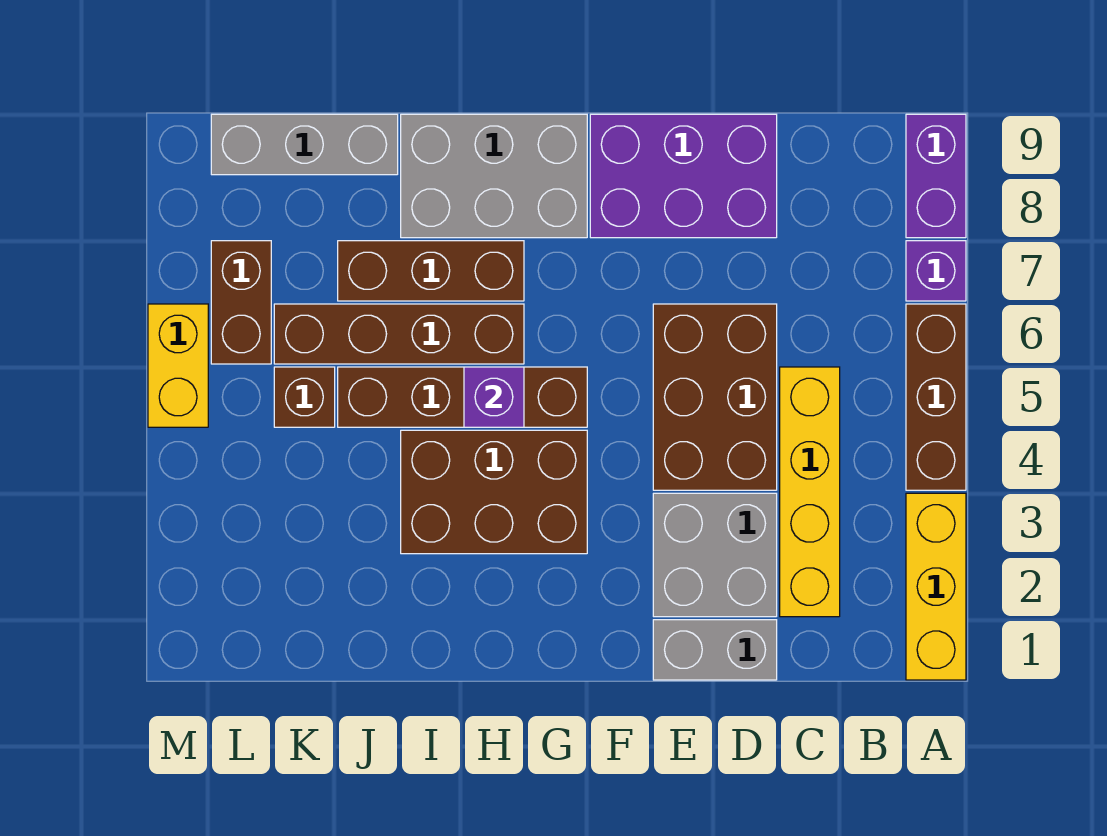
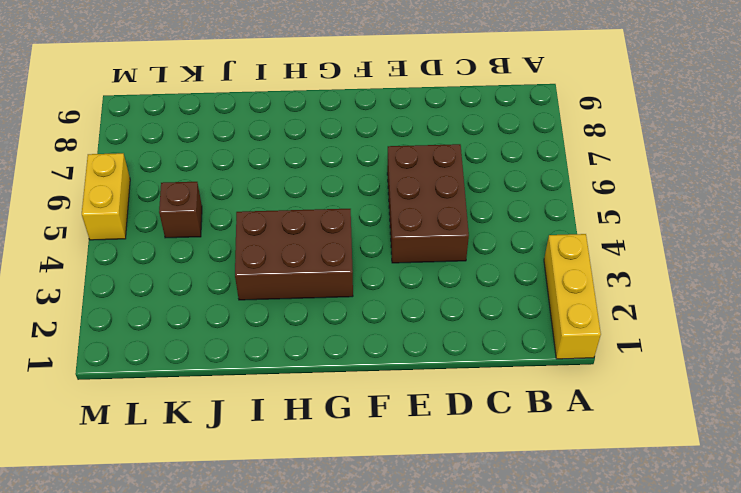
none -> brown brick A4:A6 level 1
none -> purple brick A7 level 1
none -> purple brick A8:A9 level 1

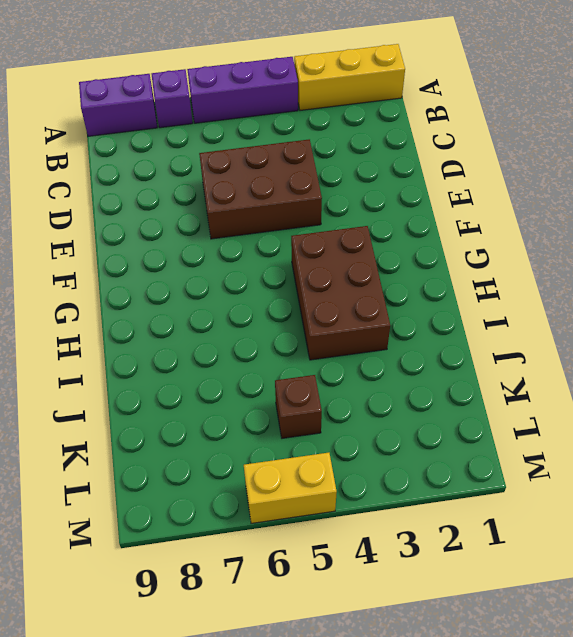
purple brick A4:A6 level 1 -> brown brick A4:A6 level 1
none -> yellow brick C2:C5 level 1
none -> grey brick D1:E1 level 1
none -> grey brick D2:E3 level 1

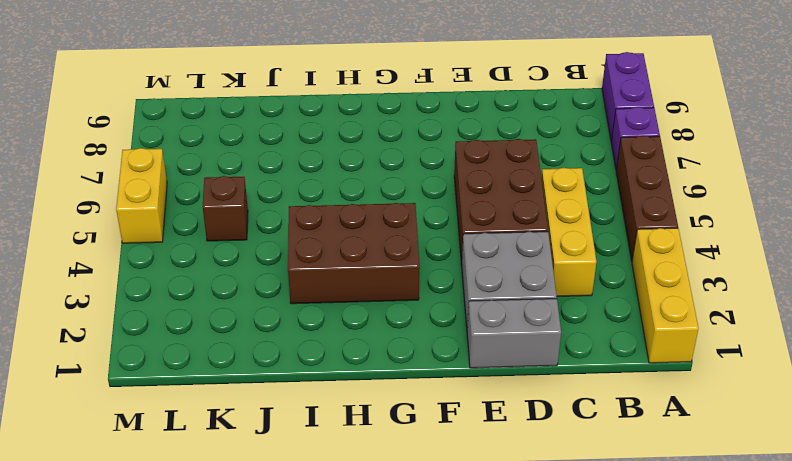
yellow brick C3:C5 level 1 -> yellow brick C2:C5 level 1
none -> purple brick D8:F9 level 1
none -> brown brick G5:J5 level 1
none -> grey brick G8:I9 level 1

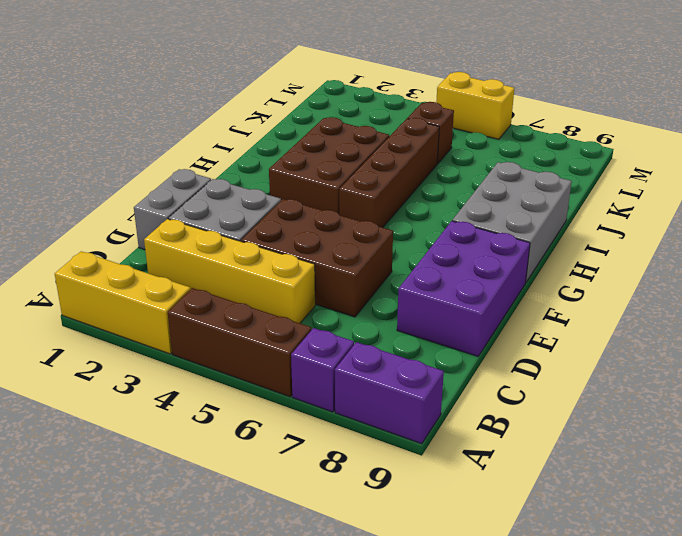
none -> brown brick H6:K6 level 1
none -> brown brick H7:J7 level 1
none -> grey brick J9:L9 level 1

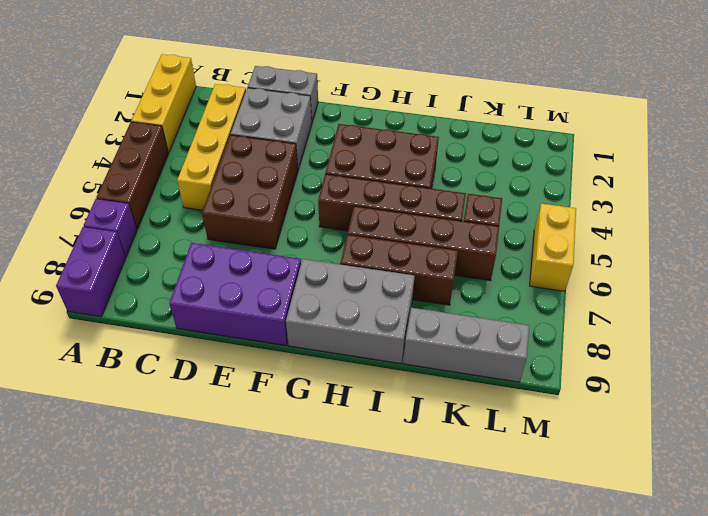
none -> brown brick L6:L7 level 1
none -> purple brick H5 level 2

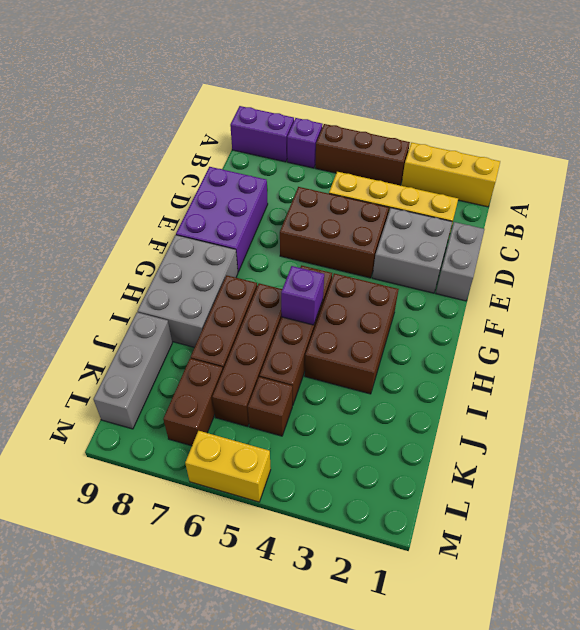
brown brick K7:L7 level 1 -> brown brick L6:L7 level 1

